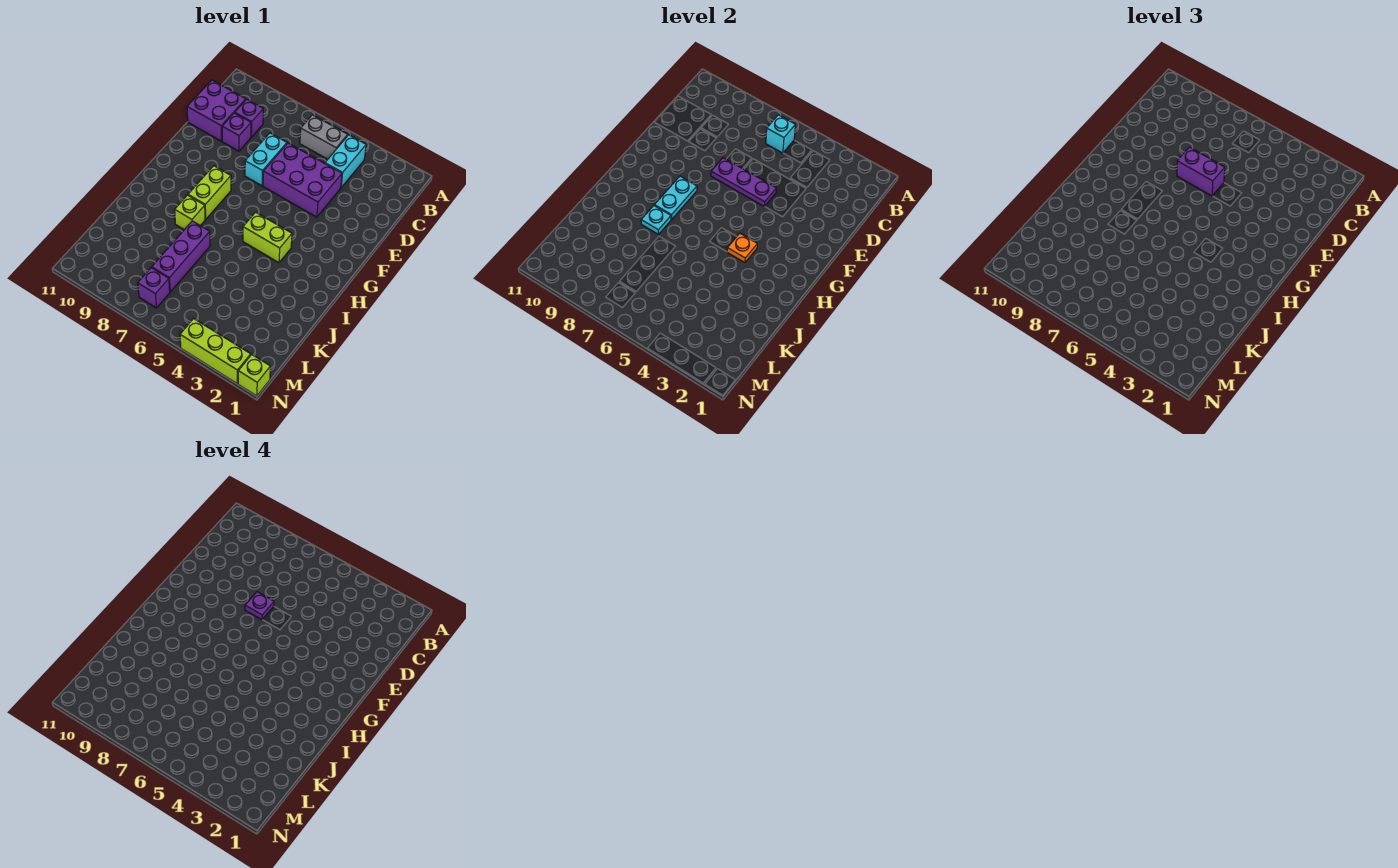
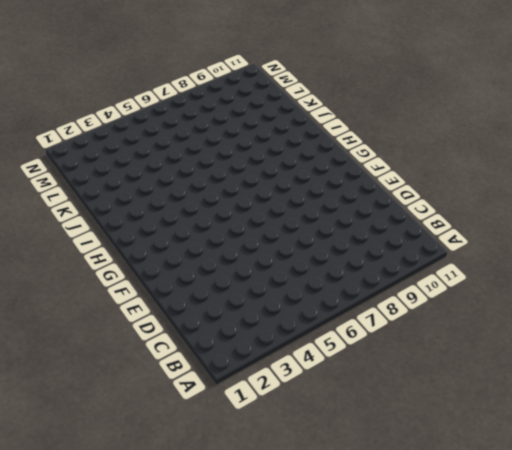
none -> cyan brick B4:C4 level 1
none -> grey brick B5:B6 level 1
none -> purple brick C9 level 1

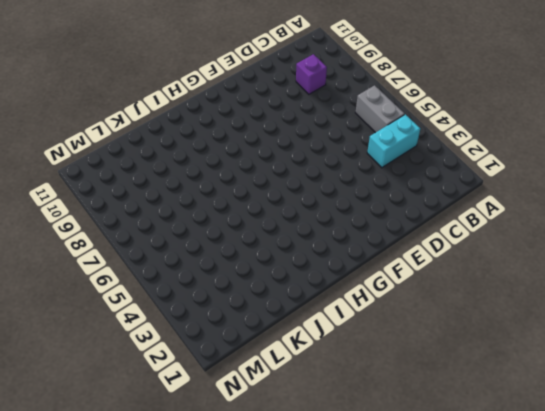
none -> purple brick C10:D11 level 1
none -> purple brick D4:E6 level 1
none -> cyan brick D7:E7 level 1

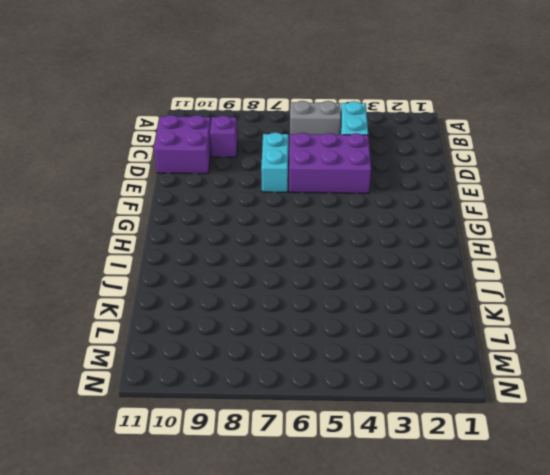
none -> purple brick D9 level 1
none -> lime brick G8:H8 level 1
none -> lime brick H4:H5 level 1

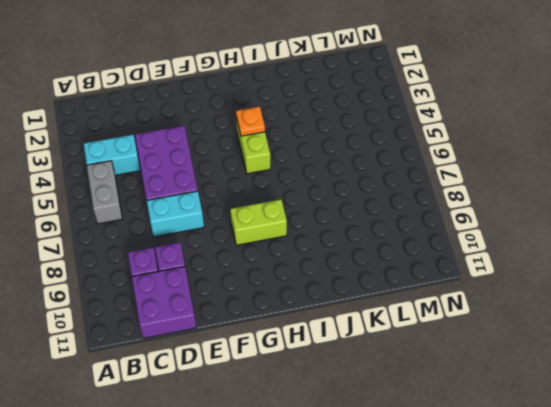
none -> lime brick I8 level 1
none -> purple brick J7:L7 level 1
none -> purple brick M7 level 1

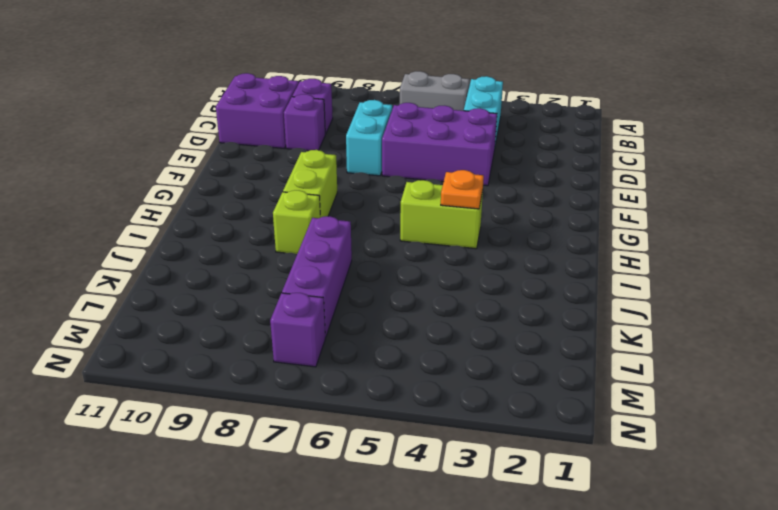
none -> lime brick N1 level 1
none -> lime brick N2:N4 level 1
none -> cyan brick B6 level 2

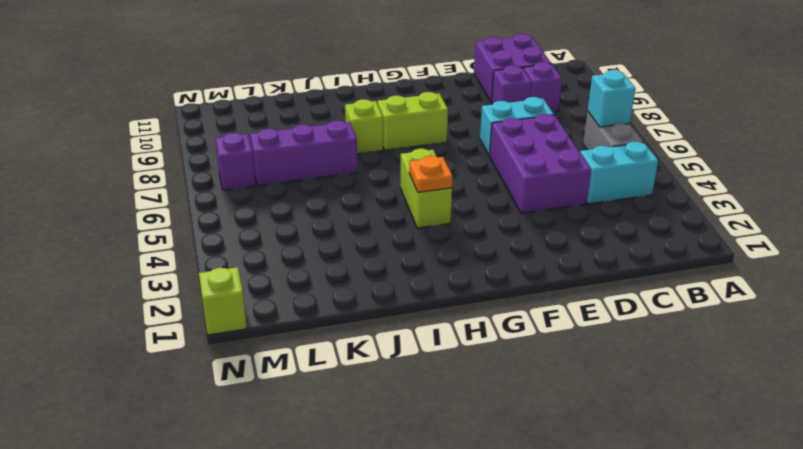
none -> lime brick N2:N4 level 1
none -> purple plate E5:E7 level 2
none -> cyan plate G8:H8 level 2

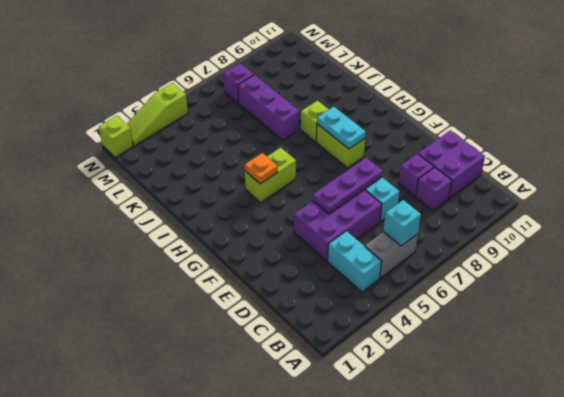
lime slope N2:N4 level 1 top 4 -> lime brick N2:N4 level 1
none -> cyan plate I8 level 2
none -> purple brick E6:E7 level 3
none -> purple plate E7 level 4

